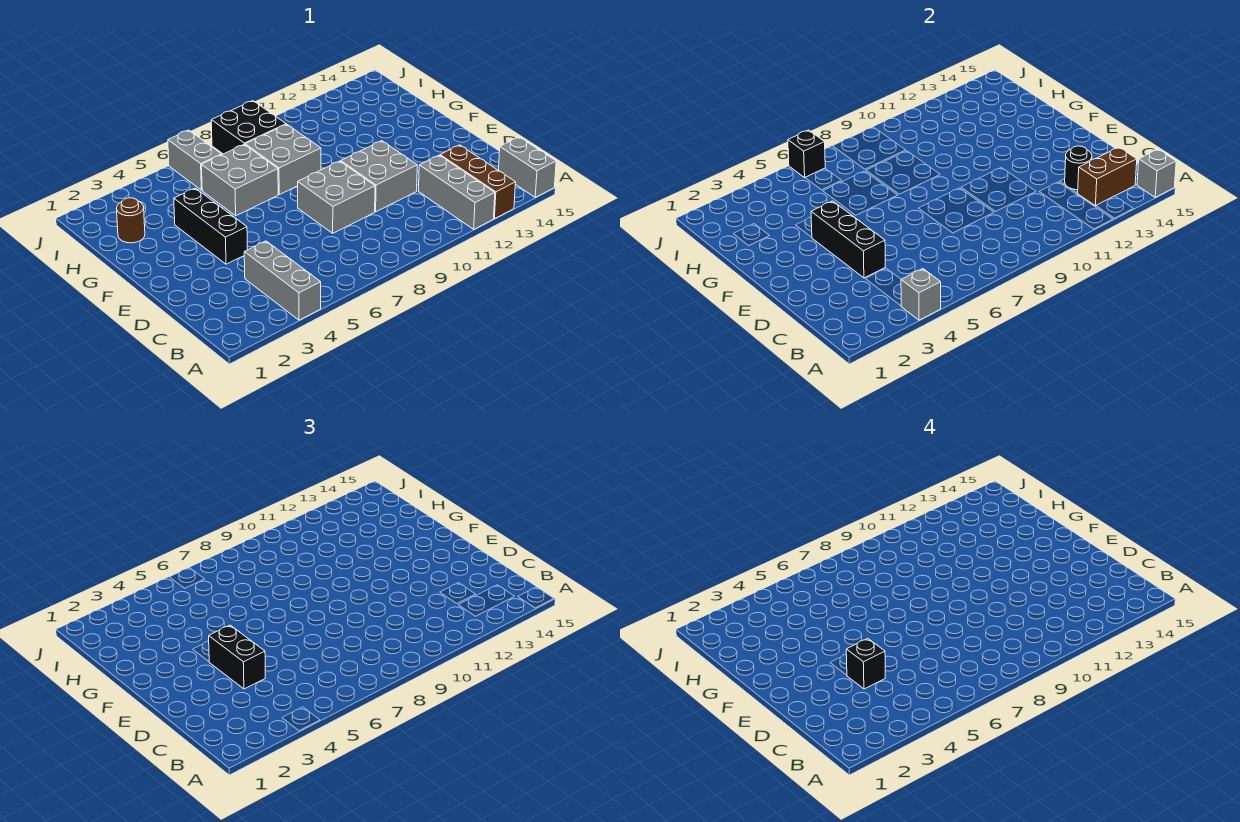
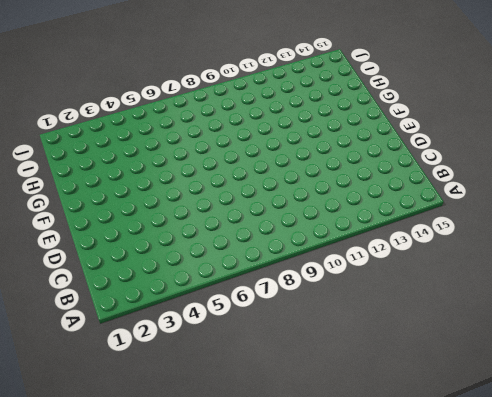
none -> grey brick A4:C4 level 1
none -> grey brick A12:C12 level 1
none -> brown brick A13:C13 level 1

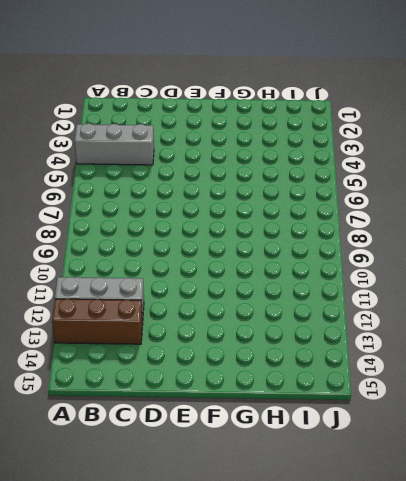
none -> grey brick A15:B15 level 1
none -> grey brick D8:E9 level 1
none -> grey brick D10:E11 level 1

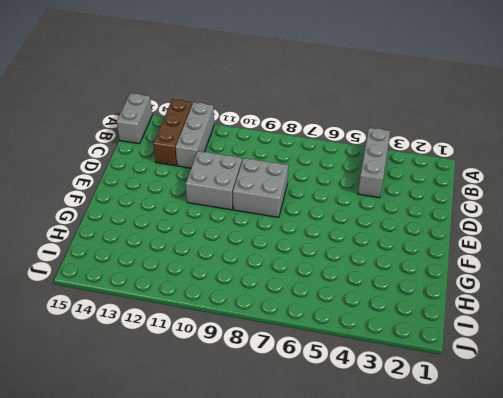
none -> black brick E4:G4 level 1
none -> grey brick G6:H7 level 1
none -> grey brick G8:H9 level 1

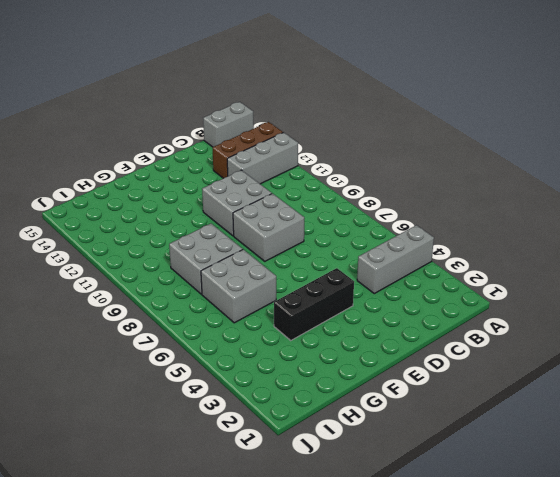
none -> brown round brick H2 level 1
none -> grey brick I6:J6 level 1
none -> black brick I8:J9 level 1

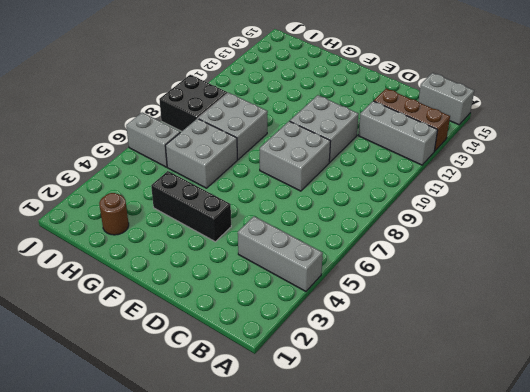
none -> grey brick A4 level 2
none -> grey brick A15 level 2
none -> brown brick B13:B14 level 2

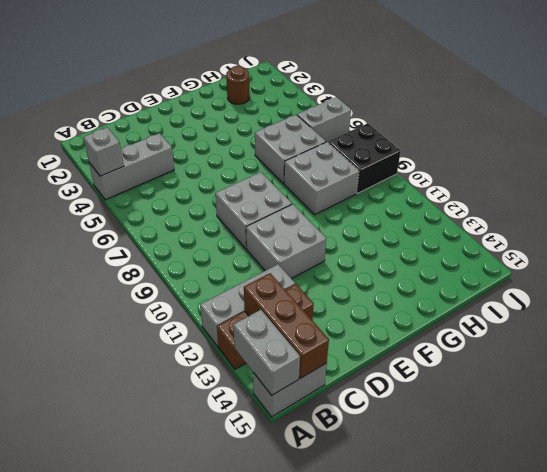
grey brick A14:A15 level 2 -> grey brick A15 level 2
brown brick B13:B15 level 2 -> brown brick B13:B14 level 2
none -> black brick E4:G4 level 1
none -> black round brick C13 level 2
none -> black brick D4:F4 level 2

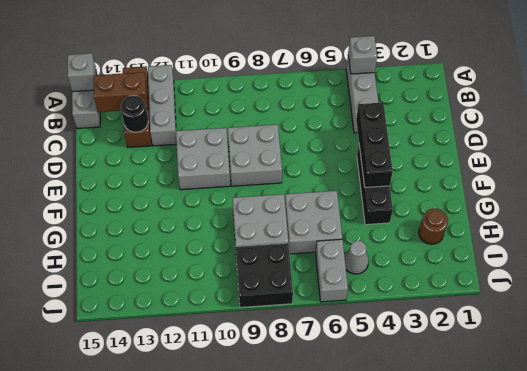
grey cone I5 level 1 -> none
none -> black brick J6 level 2
none -> black brick D4:E4 level 3
none -> black brick D4 level 4

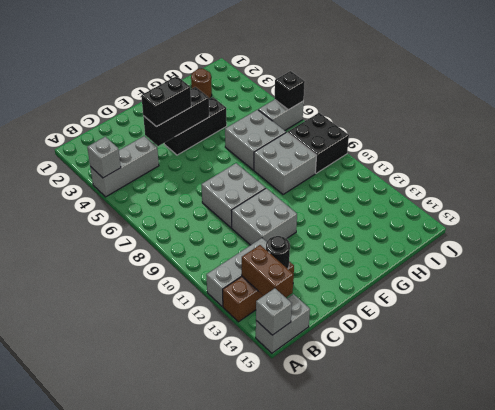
none -> black brick D4 level 4

